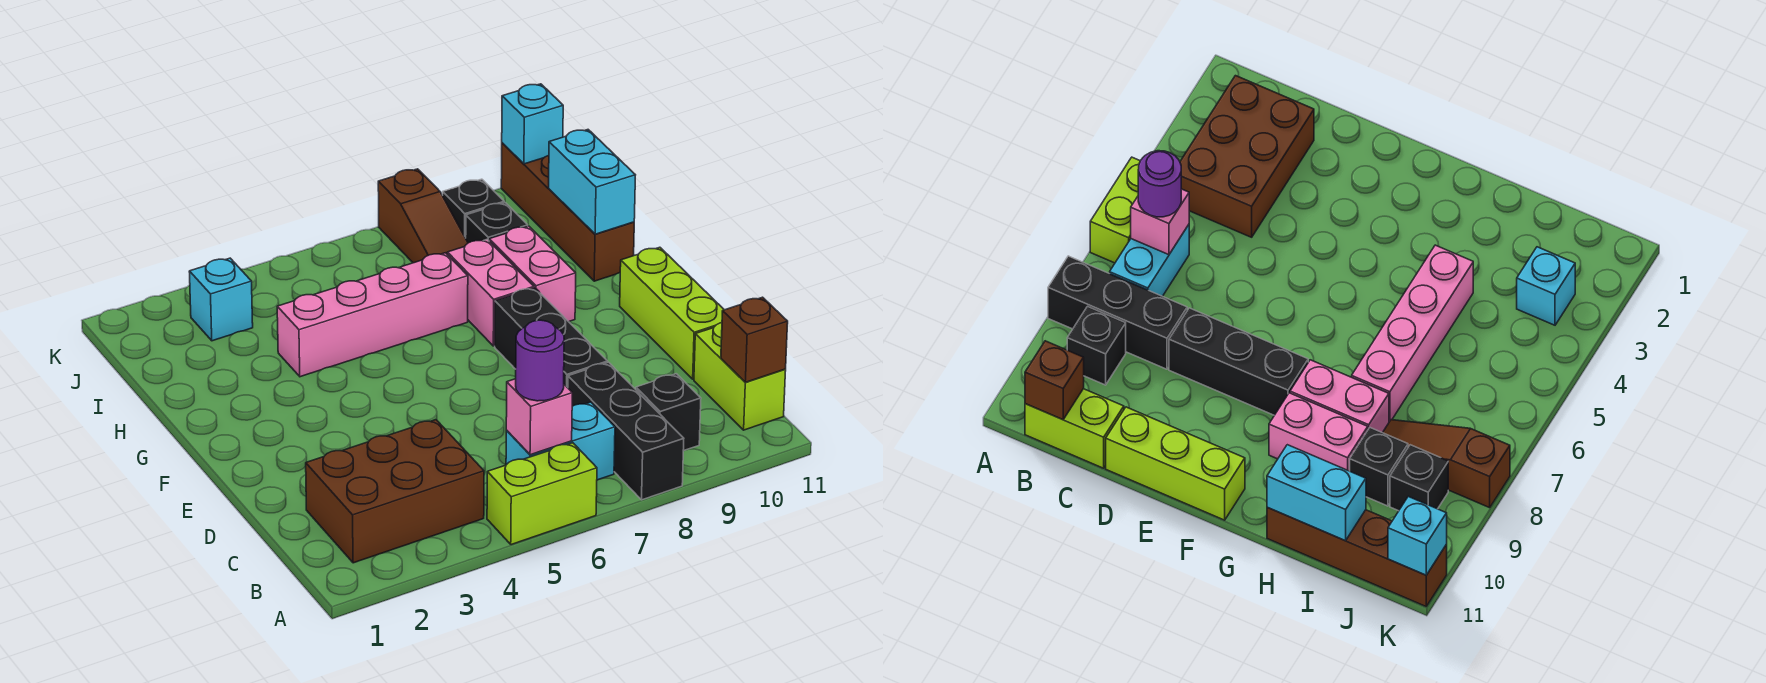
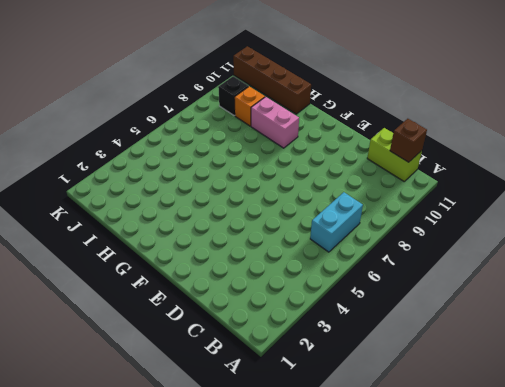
orange brick I9 level 1 -> black brick I9 level 1
none -> lime brick A5:A6 level 1
none -> black brick A8:C8 level 1
none -> brown brick B2:C4 level 1

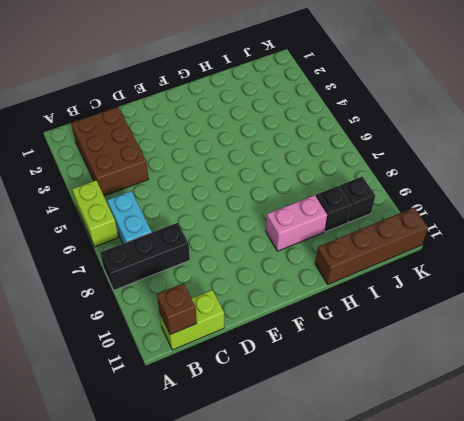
none -> black brick B9 level 1
none -> black brick D8:F8 level 1
none -> lime brick D11:F11 level 1

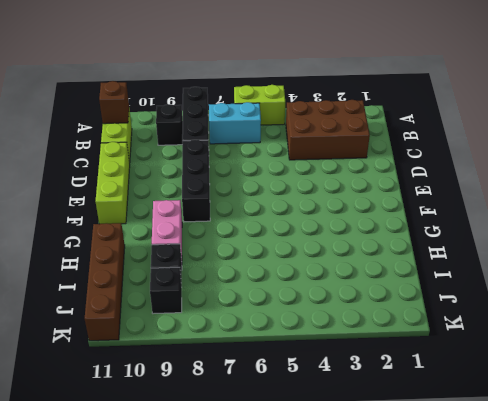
none -> pink brick G8:H8 level 1
none -> pink brick H4:H7 level 1
none -> brown slope I8:K8 level 1 top K

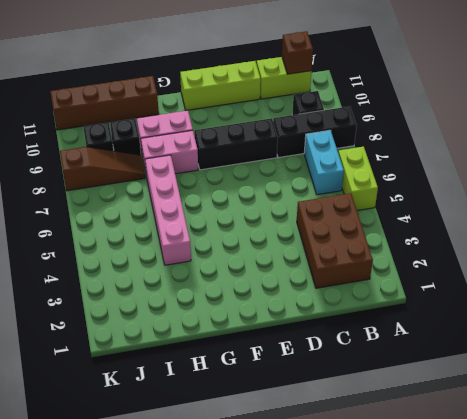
none -> cyan brick J3 level 1
none -> pink brick B6 level 2
none -> cyan brick H11:I11 level 2

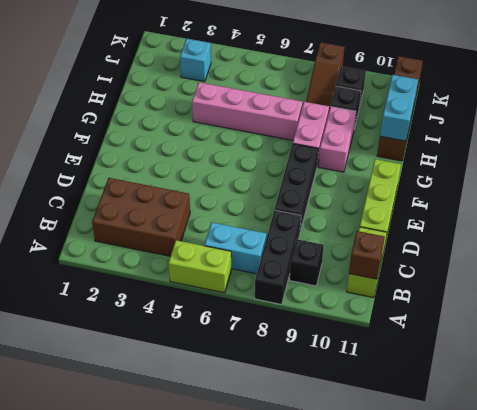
none -> pink brick B6 level 2
none -> cyan brick K11 level 2
none -> purple round brick B6 level 3

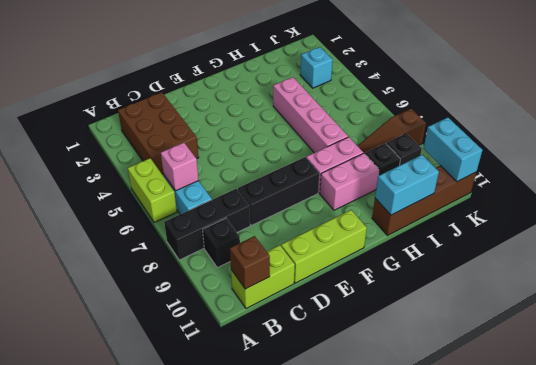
cyan brick K10:K11 level 2 -> cyan brick K11 level 2
none -> purple round brick B6 level 3

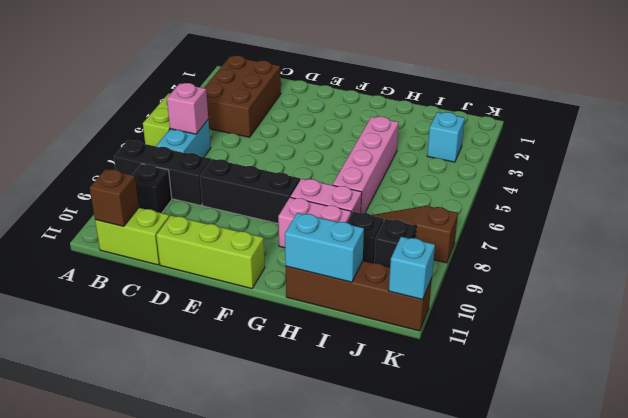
none -> purple round brick B6 level 3

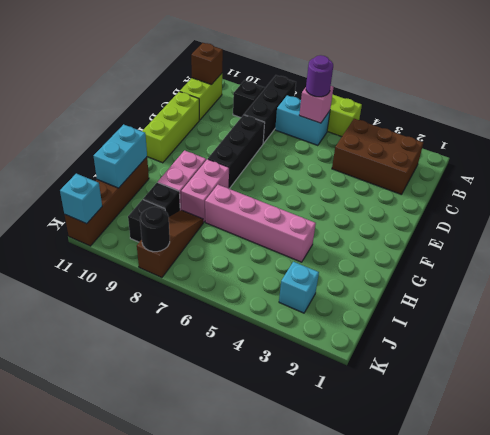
black round brick K8 level 2 -> none

